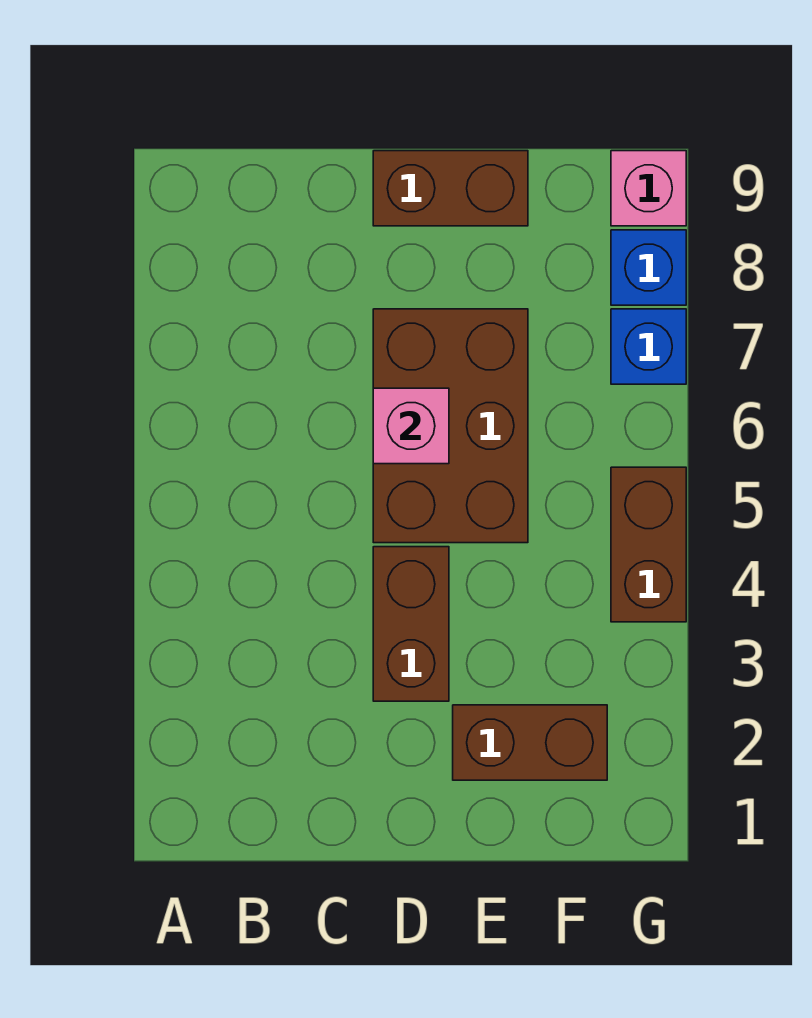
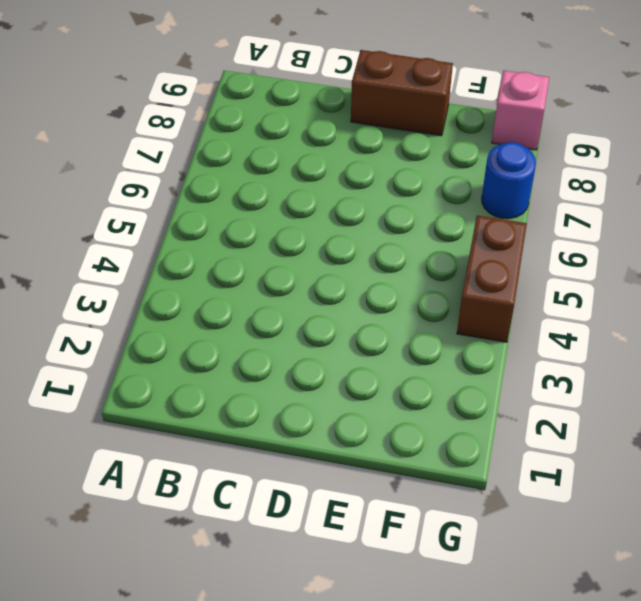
blue round brick G7 level 1 -> blue brick G7 level 1
none -> brown brick D3:D4 level 1
none -> brown brick D5:E7 level 1

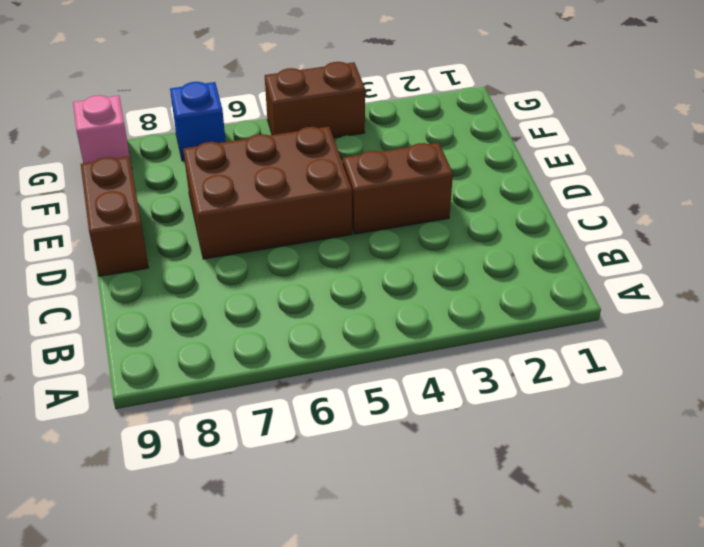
none -> brown brick E2:F2 level 1
none -> blue brick G8 level 1

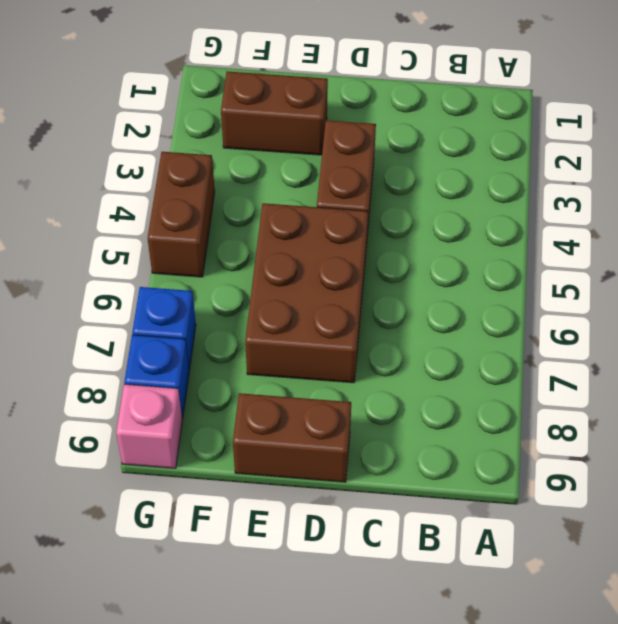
none -> pink brick D6 level 2

